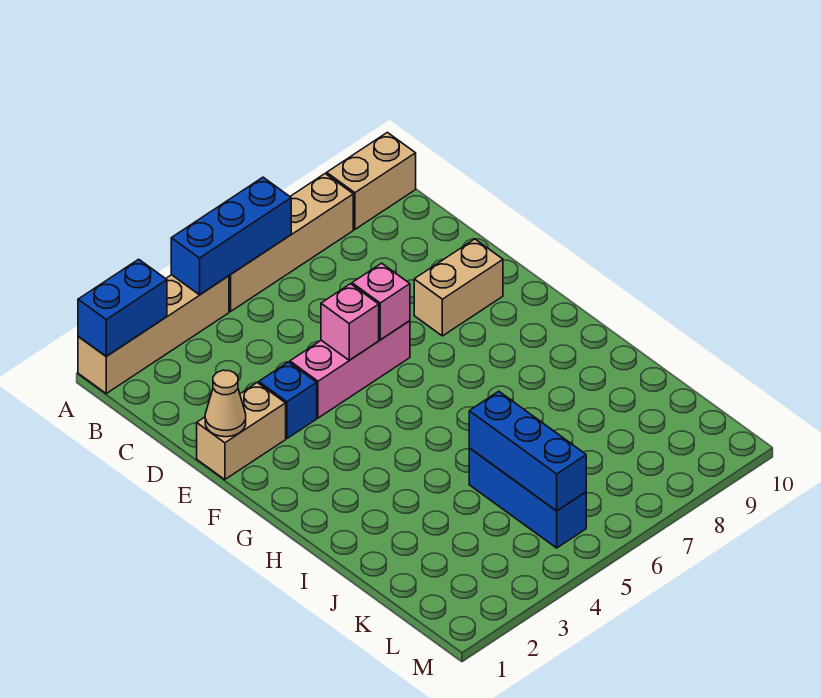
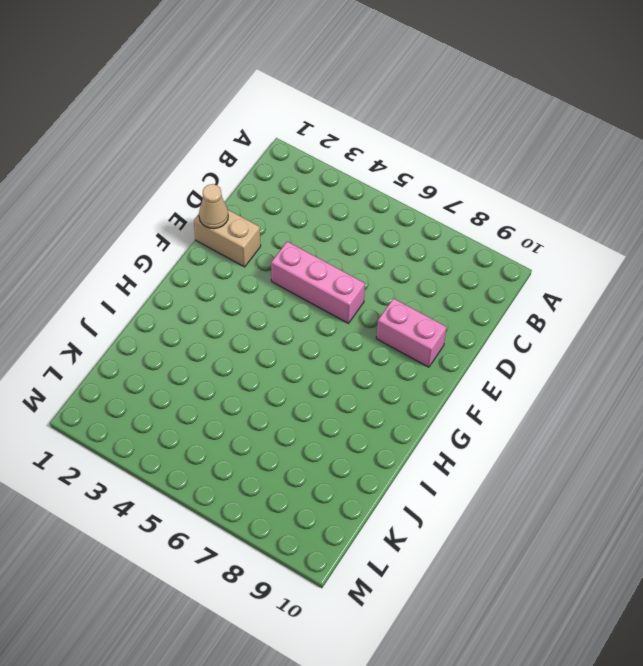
pink brick E8:E9 level 1 -> tan brick E8:E9 level 1
none -> tan brick A1:A4 level 1
none -> tan brick A5:A8 level 1
none -> tan brick A9:A10 level 1

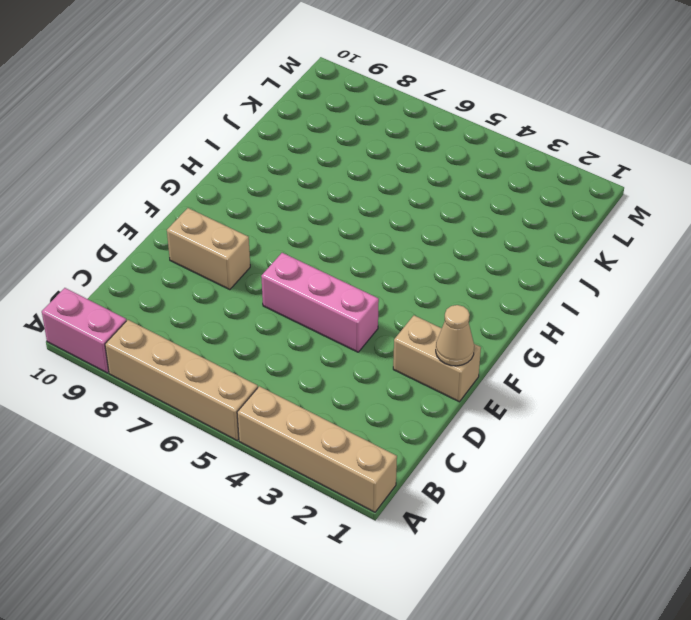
pink brick A9:A10 level 1 -> tan brick A9:A10 level 1
none -> blue brick E3 level 1
none -> blue brick J5:L5 level 1
none -> blue brick A1:A2 level 2

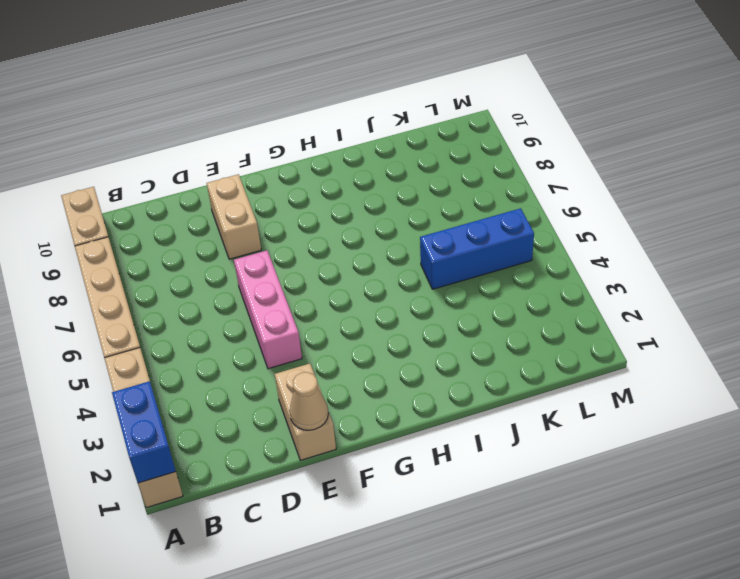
none -> blue brick E3 level 1
none -> blue brick A4:A6 level 2
none -> pink brick E5 level 2

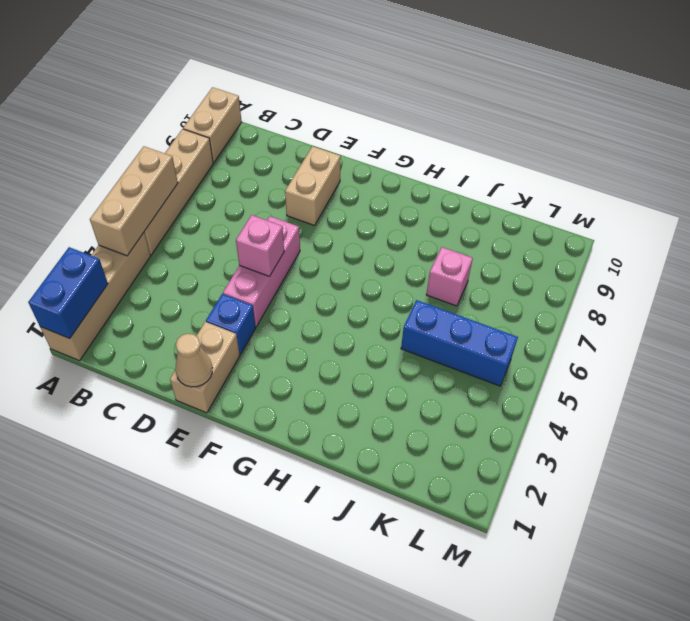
tan brick A4:A6 level 2 -> blue brick A4:A6 level 2
pink brick J7 level 1 -> pink brick E6 level 2
none -> blue brick J5:L5 level 2

